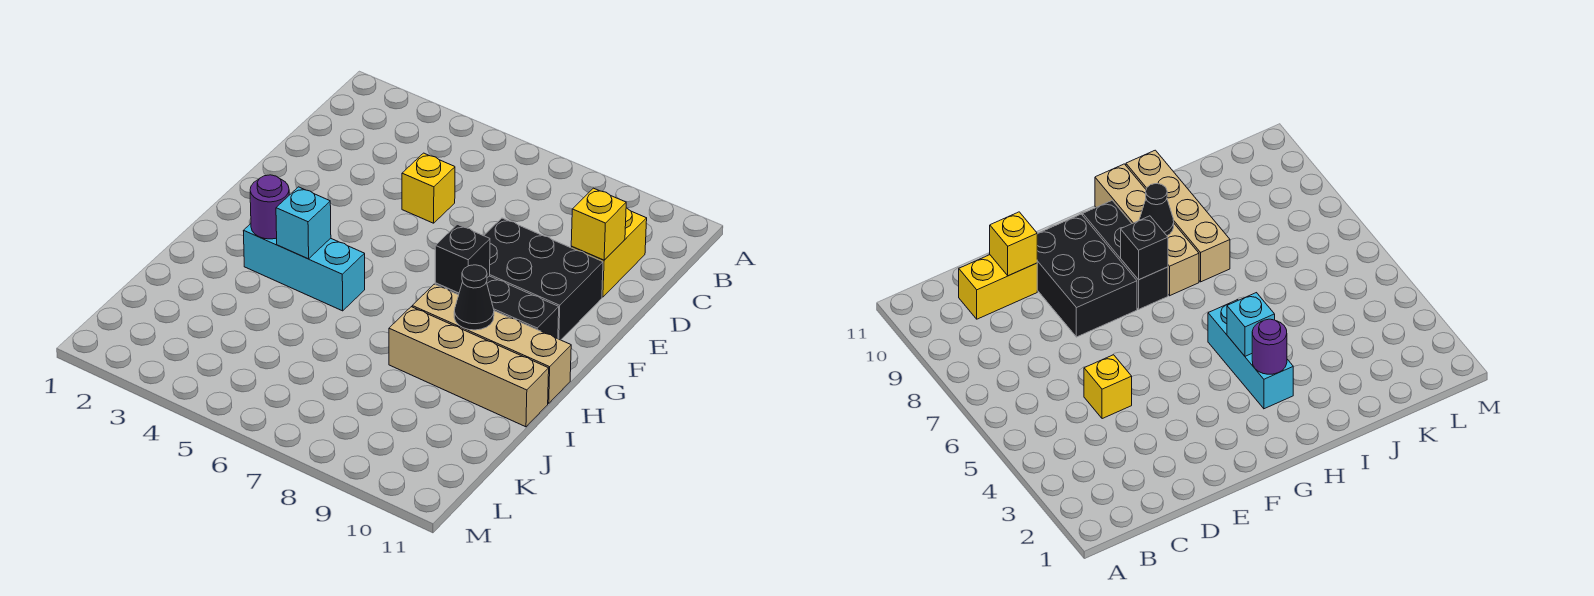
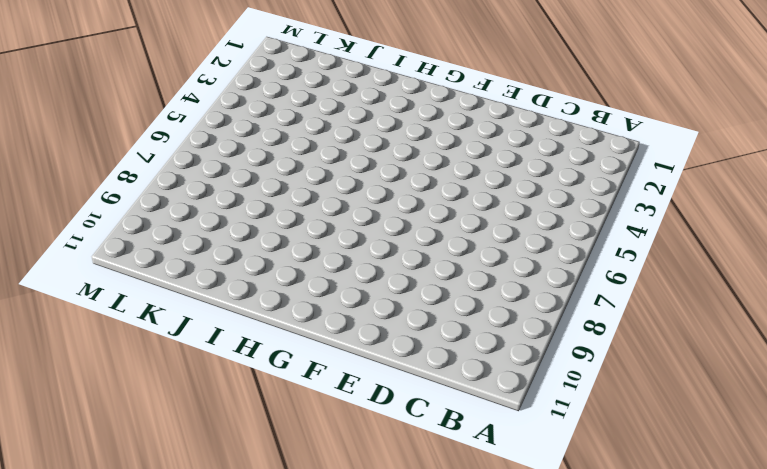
none -> yellow brick C10:D10 level 1
none -> yellow brick D5 level 1
none -> black brick E8:F10 level 1

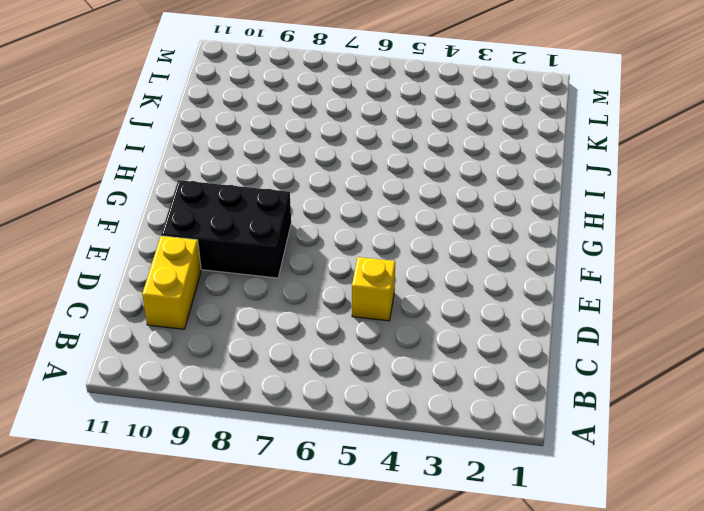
none -> black brick G8:G10 level 1
none -> cyan brick H3:H5 level 1
none -> tan brick H8:H11 level 1

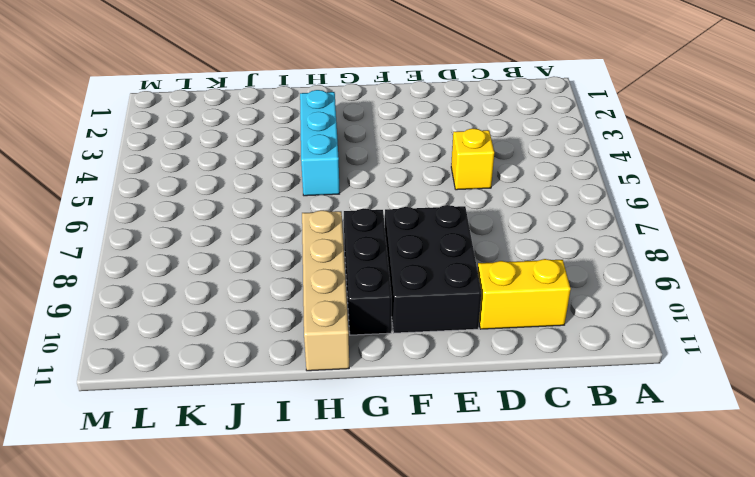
none -> tan brick I8:I11 level 1
none -> yellow brick D10 level 2
none -> black brick G8 level 2

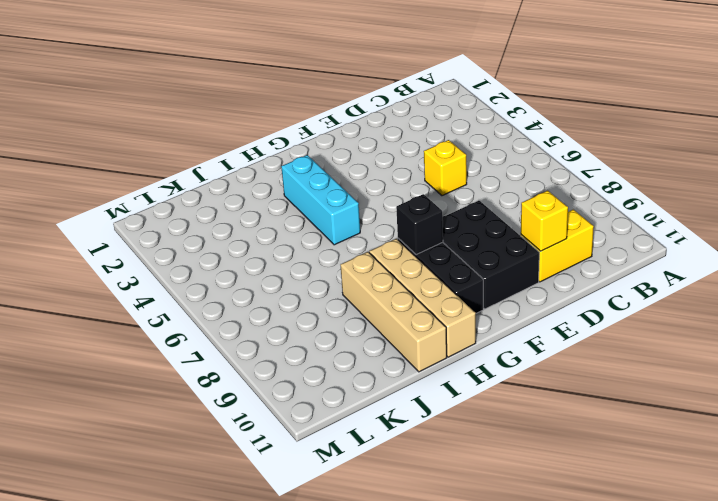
none -> purple round brick H3 level 2
none -> cyan brick H4 level 2
none -> black cone H9 level 2

